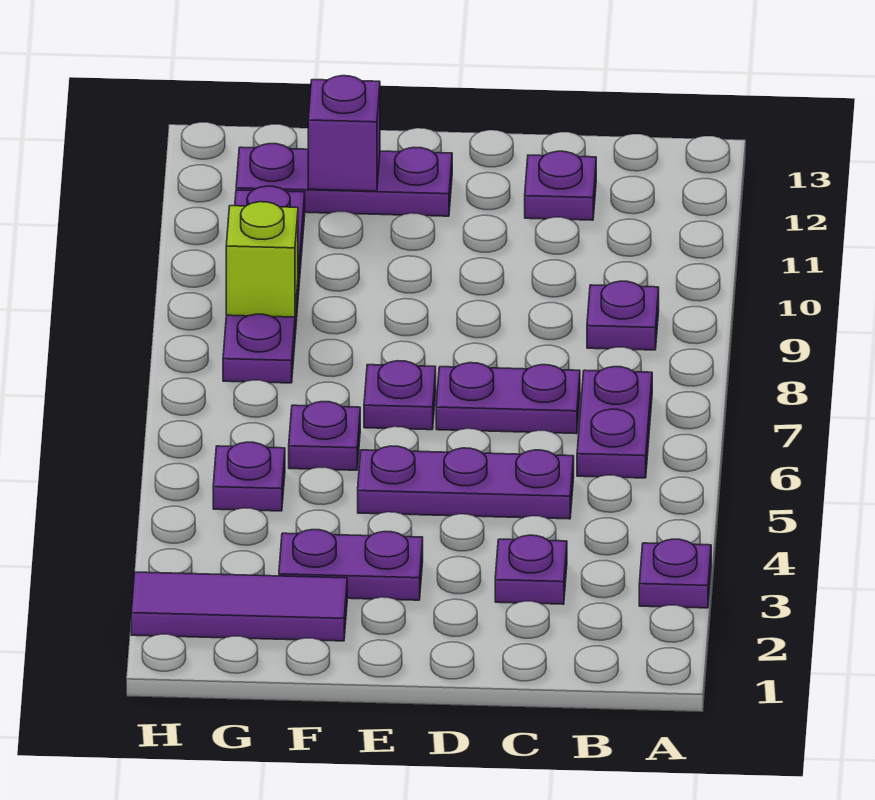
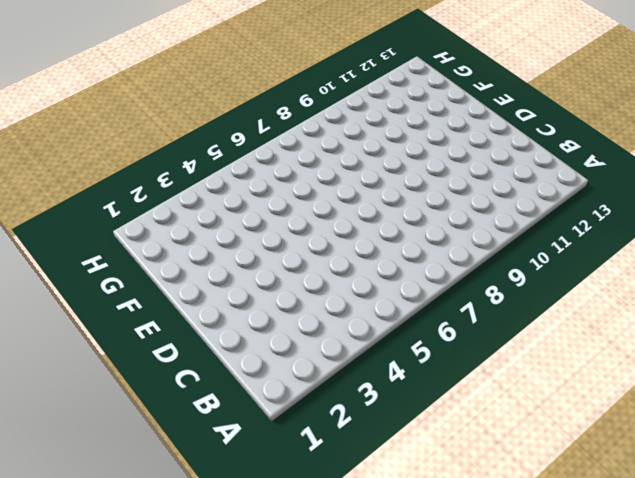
none -> purple plate A3 level 1
none -> purple plate B6:B7 level 1
none -> purple plate B9 level 1

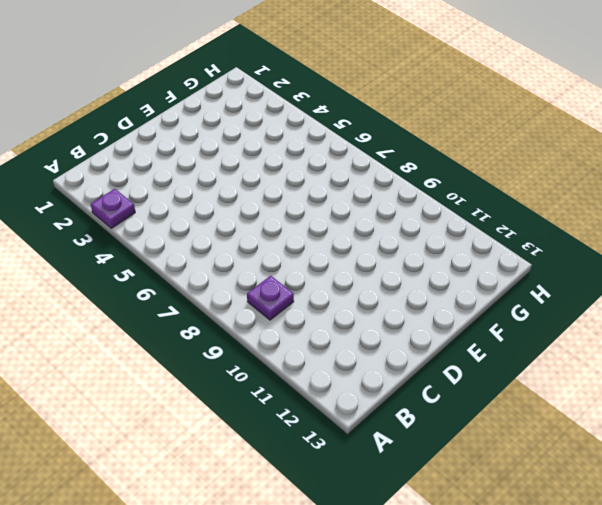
none -> purple plate B6:B7 level 1
none -> purple plate C3 level 1
none -> purple plate C5:E5 level 1

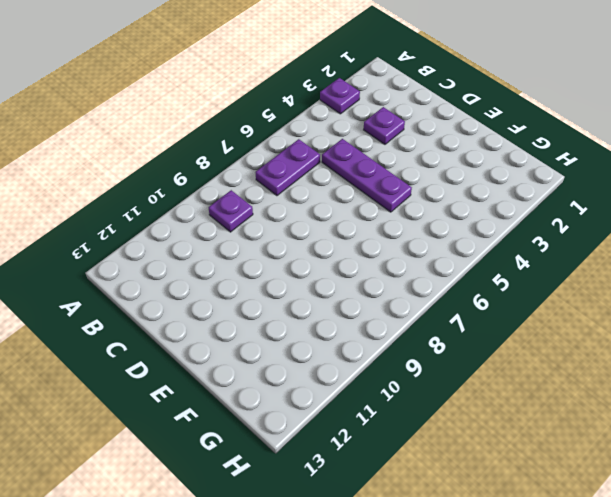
none -> purple plate C7:D7 level 1
none -> purple plate C12 level 1
none -> purple plate E3:F3 level 1

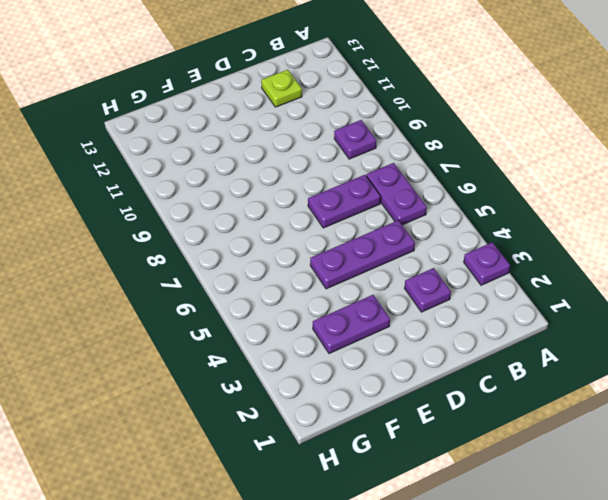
lime plate C12 level 1 -> purple plate C12 level 1
none -> purple plate E7 level 1
none -> purple plate E12:G12 level 1
none -> purple tile F2:H2 level 1

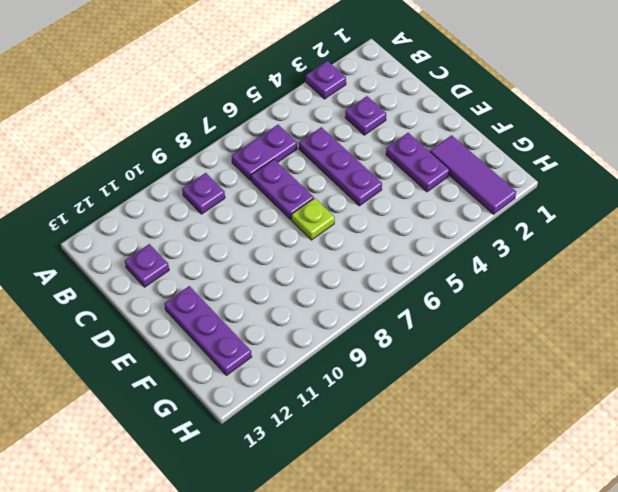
lime plate E7 level 1 -> purple plate E7 level 1
none -> purple plate F6 level 1
none -> purple plate G5 level 1
none -> purple plate G8:G11 level 1

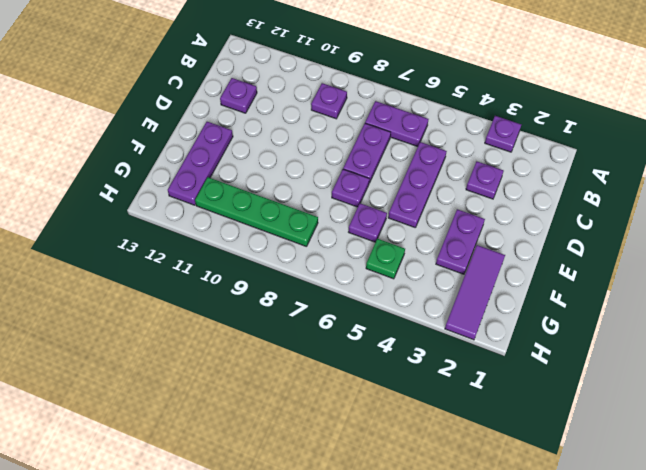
green plate G5 level 1 -> purple plate G5 level 1
green plate G8:G11 level 1 -> purple plate G8:G11 level 1
none -> purple brick F12 level 2
none -> lime brick G9 level 2

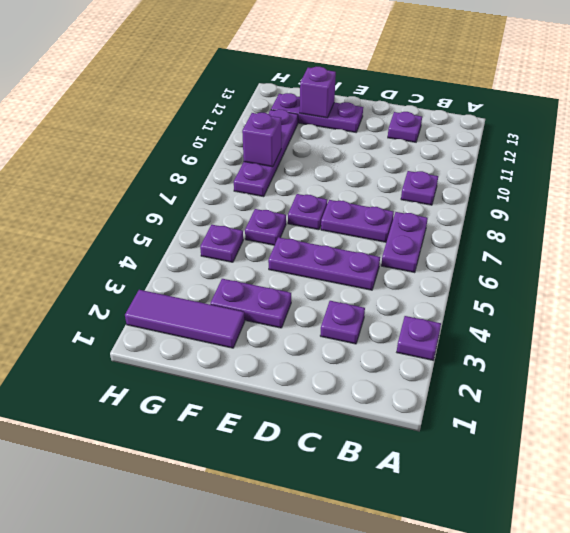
purple brick G9 level 2 -> lime brick G9 level 2

